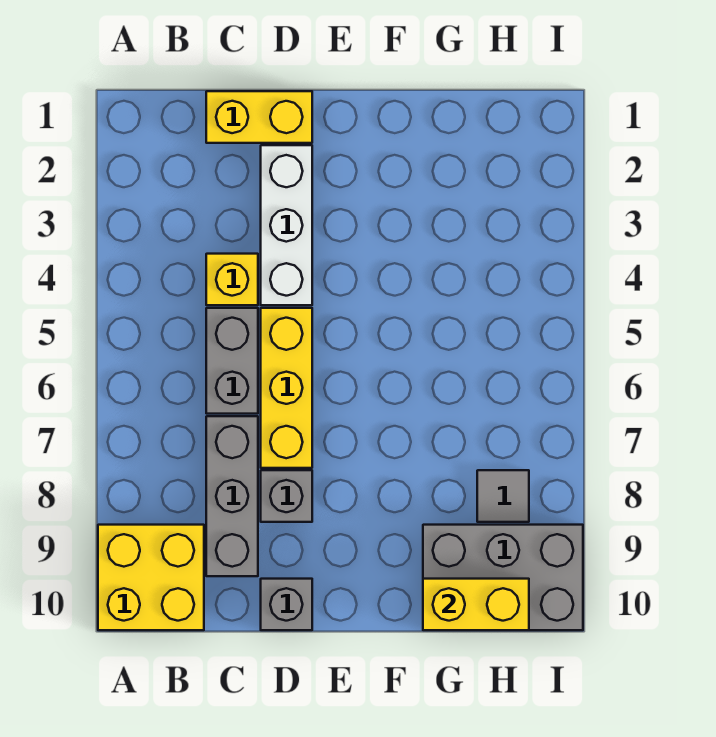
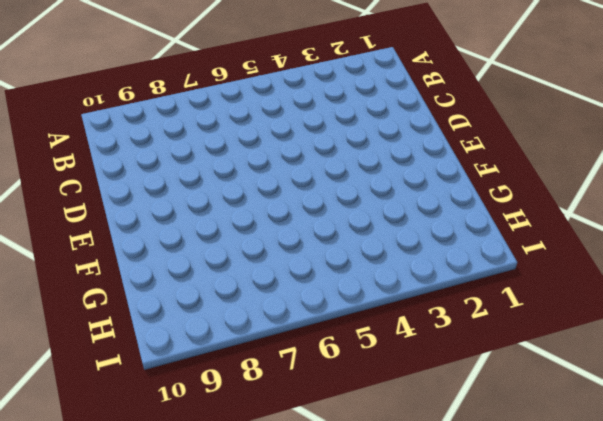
none -> yellow brick A9:B10 level 1
none -> yellow brick C1:D1 level 1
none -> yellow brick C4 level 1

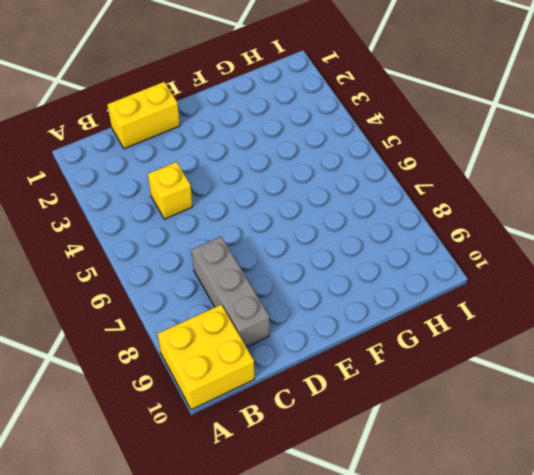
none -> grey brick C5:C6 level 1
none -> white brick D2:D4 level 1
none -> yellow brick D5:D7 level 1

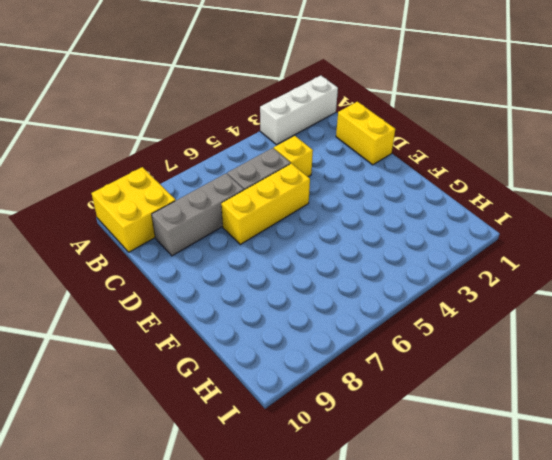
white brick A1:A3 level 1 -> white brick D2:D4 level 1
none -> grey brick D8 level 1
none -> grey brick D10 level 1
none -> grey brick G9:I10 level 1

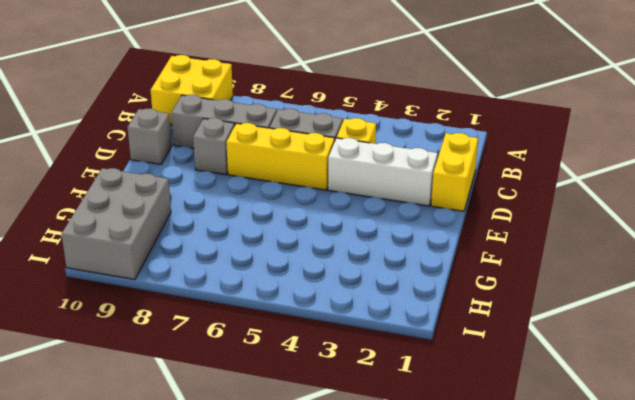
none -> grey tile H8 level 1
none -> yellow brick G10:H10 level 2

